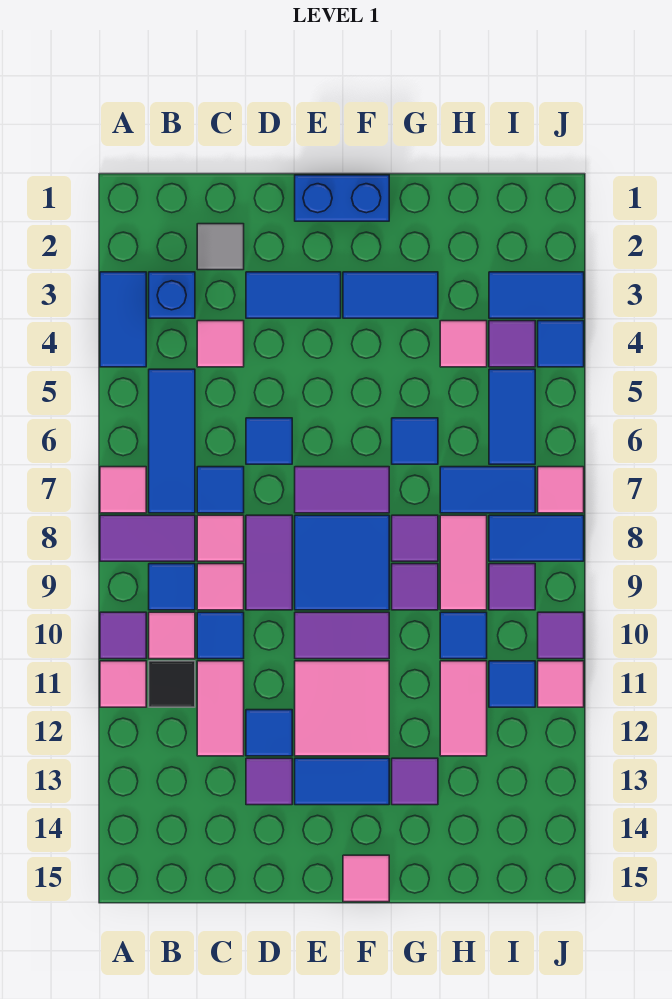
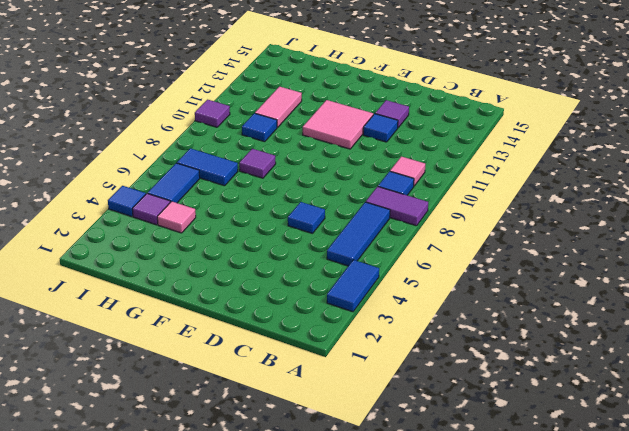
none -> pink tile A7 level 1
none -> purple tile A10 level 1
none -> pink tile A11 level 1
none -> blue brick B3 level 1

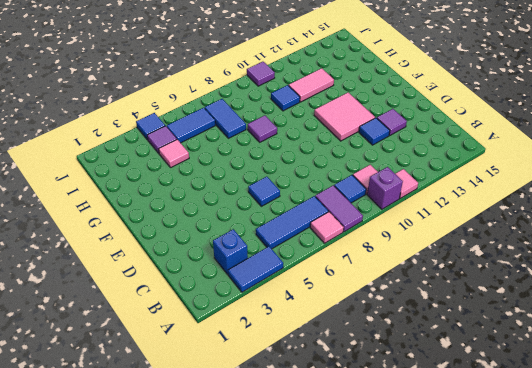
purple brick A10 level 1 -> purple tile A10 level 1
none -> black tile B11 level 1
none -> grey tile C2 level 1
none -> pink tile C4 level 1
none -> blue tile C7 level 1

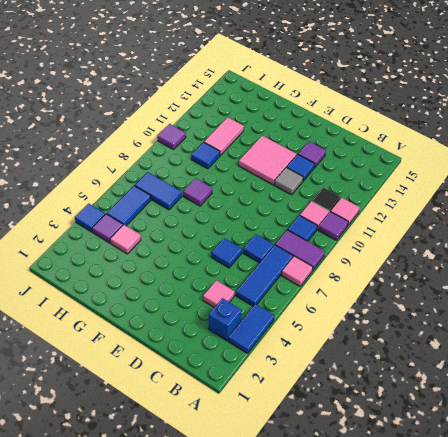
grey tile D11 level 1 -> grey tile C2 level 1
none -> pink tile C8 level 1
none -> pink tile C9 level 1
none -> blue tile C10 level 1
none -> pink tile C11:C12 level 1

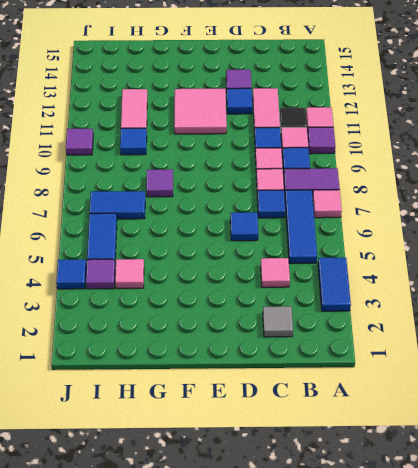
none -> blue brick B3 level 1
none -> blue tile D3:E3 level 1
none -> purple tile D8:D9 level 1
none -> blue brick E1:F1 level 1

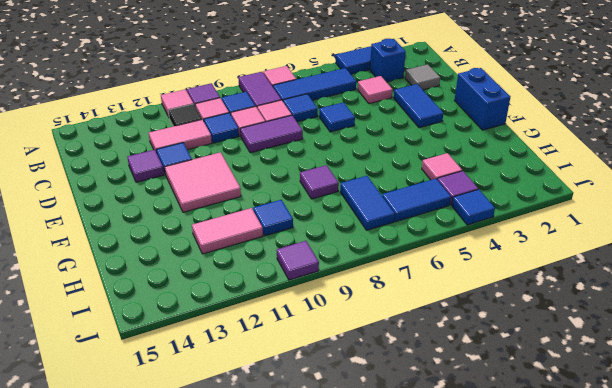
none -> purple tile E7:F7 level 1
none -> blue tile E8:F9 level 1
none -> purple tile E10:F10 level 1
none -> blue tile E13:F13 level 1

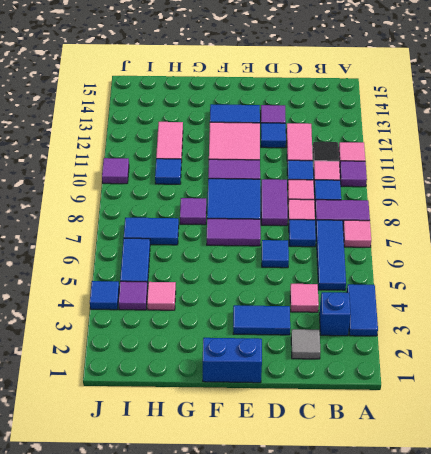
none -> blue tile F3:G3 level 1
none -> pink tile F15 level 1
none -> blue tile G6 level 1
none -> purple tile G9 level 1

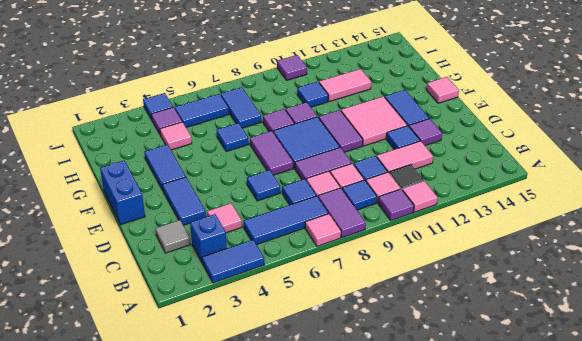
none -> purple tile G13 level 1
none -> pink tile H8:H9 level 1
none -> blue tile I3:J3 level 1
none -> blue tile I8:J8 level 1

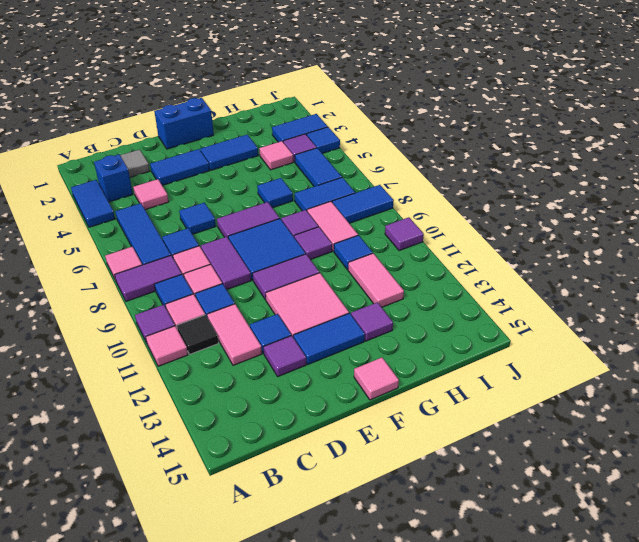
none -> purple tile I9 level 1
none -> blue tile I11 level 1
none -> pink tile J7 level 1
none -> pink tile J11 level 1

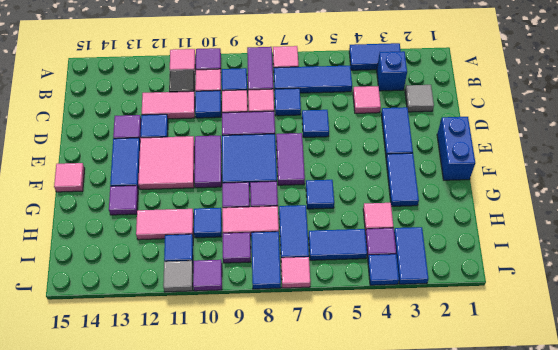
grey tile J11 level 1 -> pink tile J11 level 1

